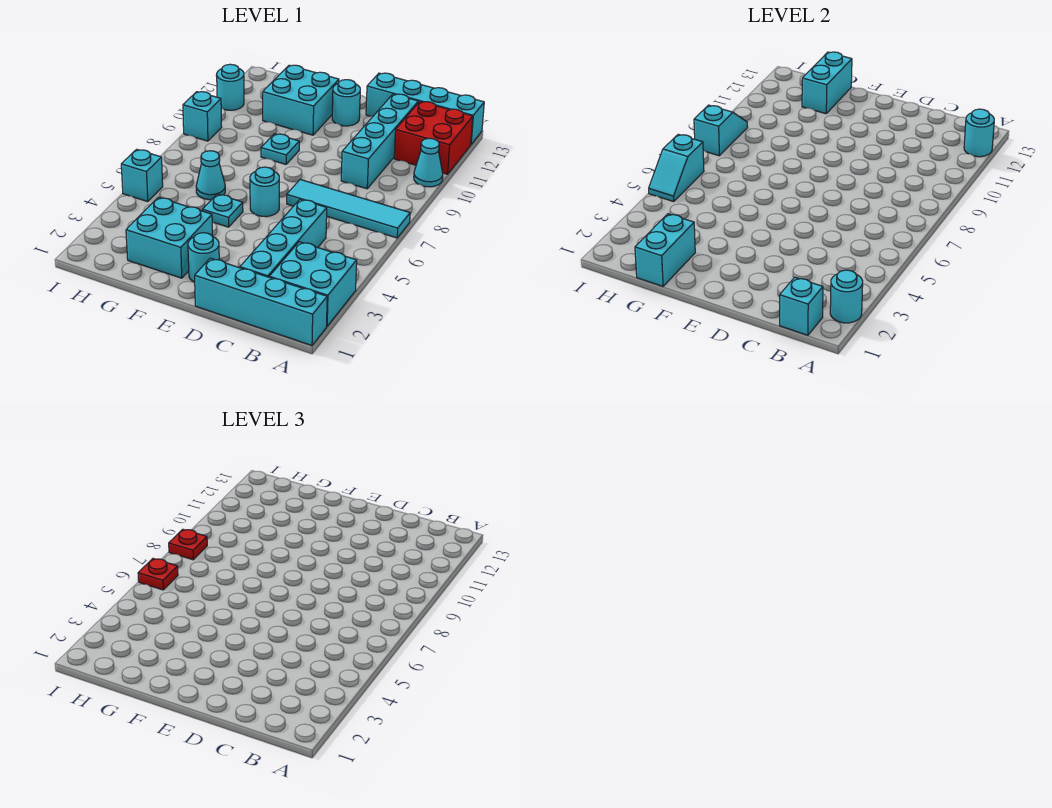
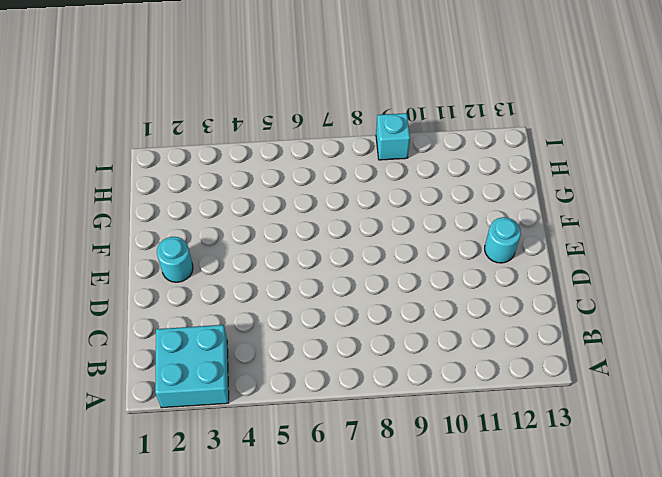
none -> cyan brick A1:D1 level 1
none -> cyan tile A7:D7 level 1
none -> cyan cone A10 level 1

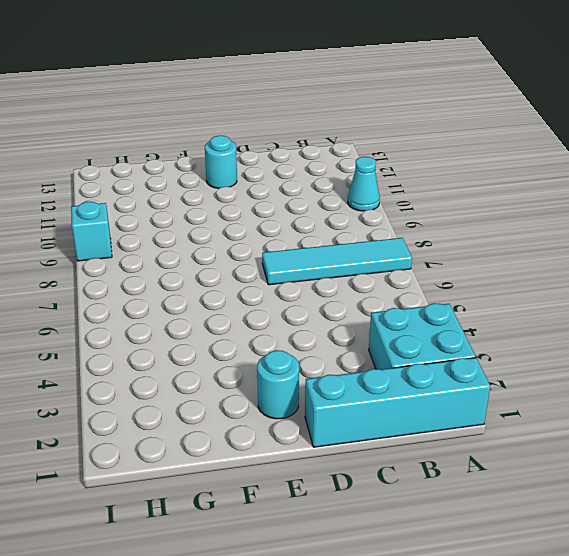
none -> red brick A11:B12 level 1
none -> cyan brick A13:D13 level 1
none -> cyan brick C2:C5 level 1

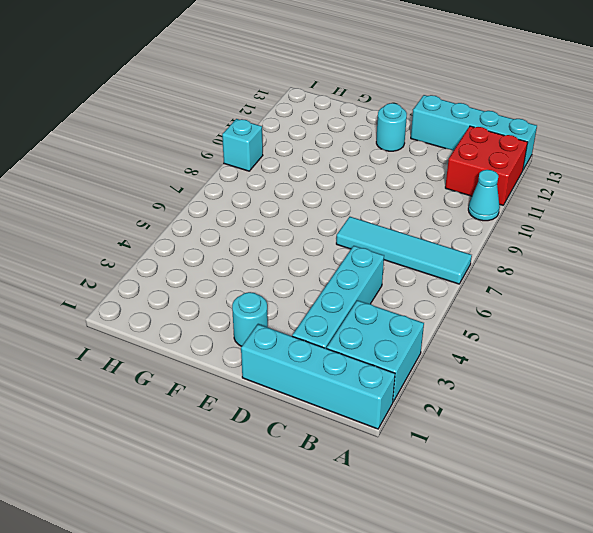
none -> cyan brick C9:C12 level 1
none -> cyan round brick E6 level 1
none -> cyan brick F2:G3 level 1

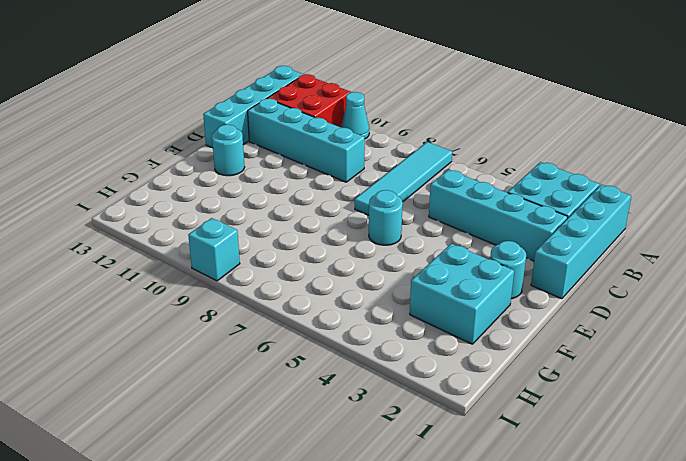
none -> cyan plate F5 level 1
none -> cyan plate F9 level 1
none -> cyan brick F11:G12 level 1

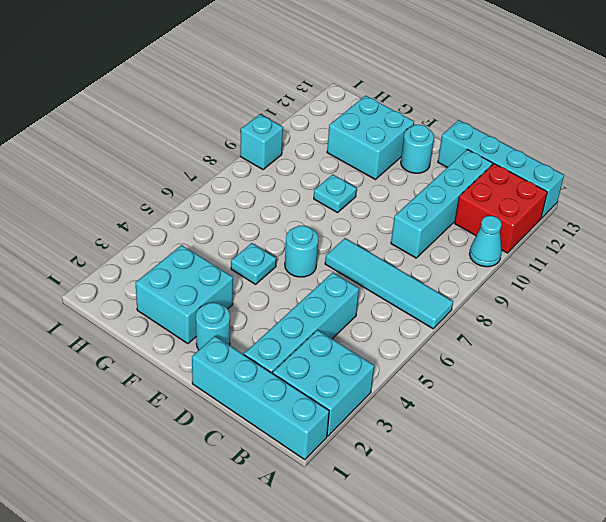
none -> cyan cone G6 level 1
none -> cyan brick I5 level 1
none -> cyan round brick I11 level 1

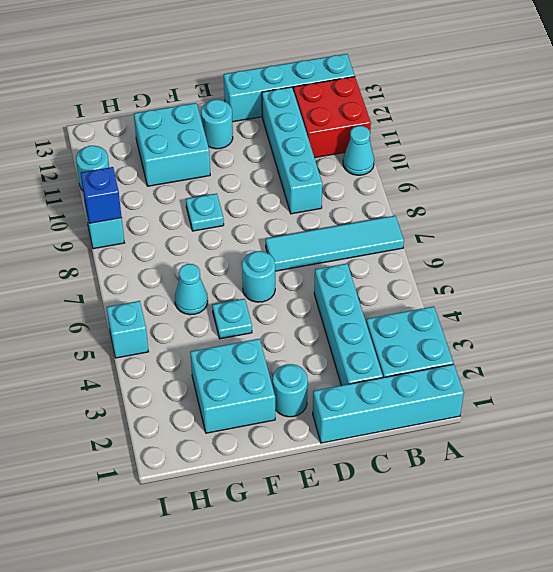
blue brick I9 level 2 -> cyan slope I8:I9 level 2 top 8
none -> cyan round brick A2 level 2
none -> cyan round brick A12 level 2
none -> cyan brick B1 level 2

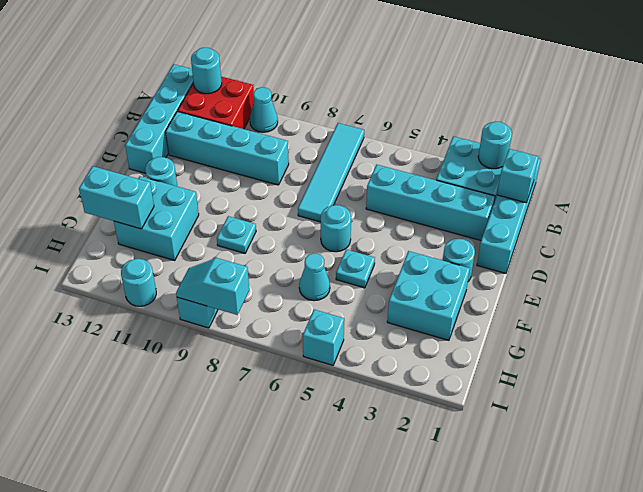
none -> cyan brick G1:G2 level 2
none -> cyan slope I5:I6 level 2 top 6
none -> red plate I6 level 3

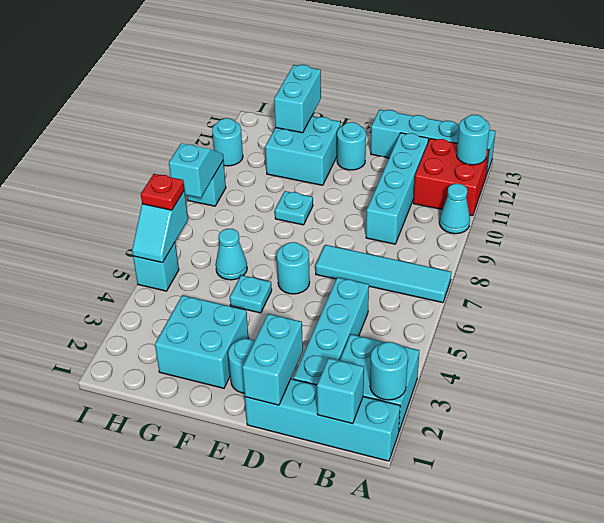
cyan brick D1:D2 level 2 -> cyan brick G1:G2 level 2
none -> red plate I8 level 3

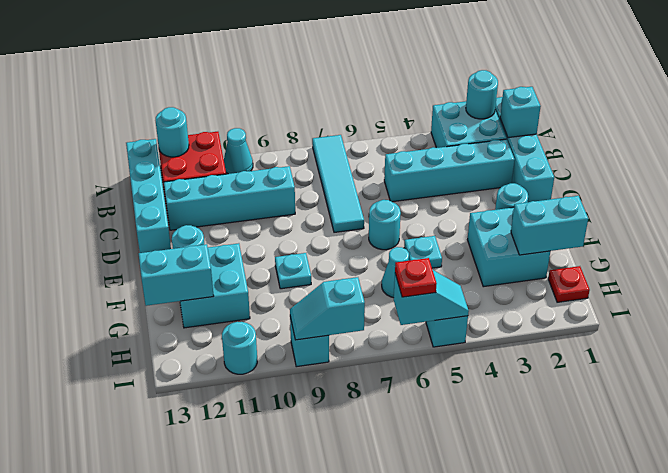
red plate H1 level 1 -> red plate I8 level 3

